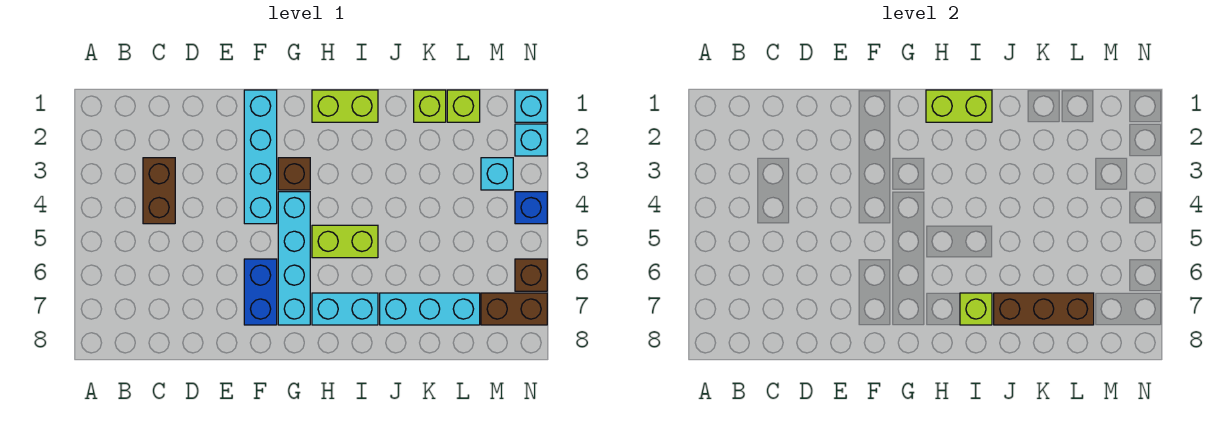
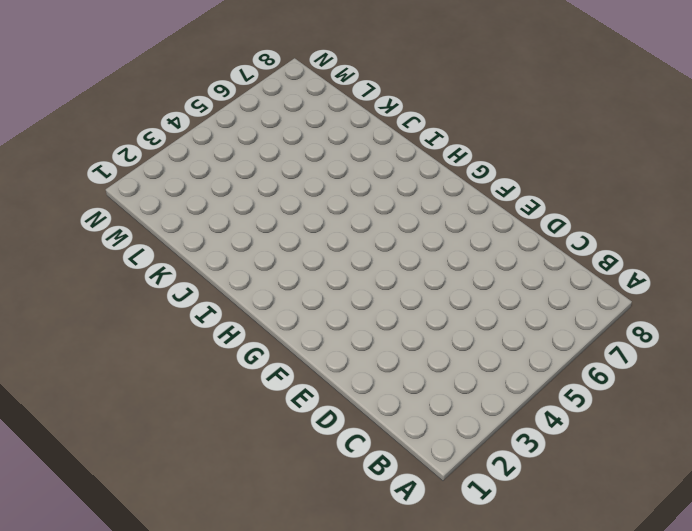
none -> brown brick C3:C4 level 1
none -> cyan brick F1:F4 level 1
none -> blue brick F6:F7 level 1

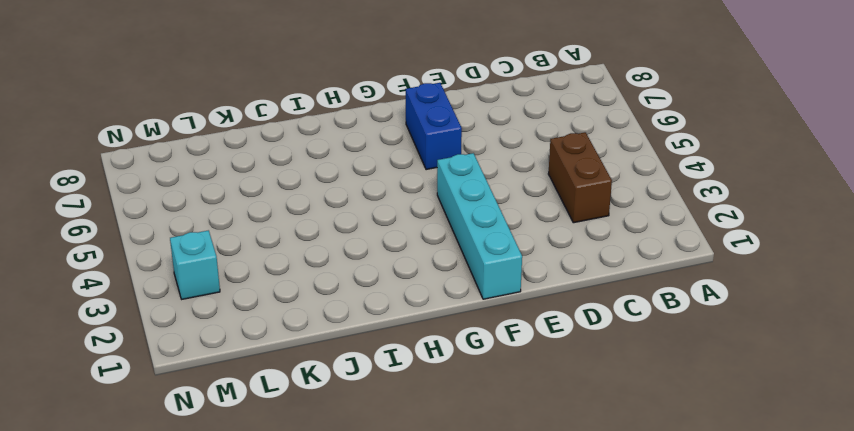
none -> brown brick G3 level 1
none -> cyan brick G4:G7 level 1
none -> lime brick H1:I1 level 1

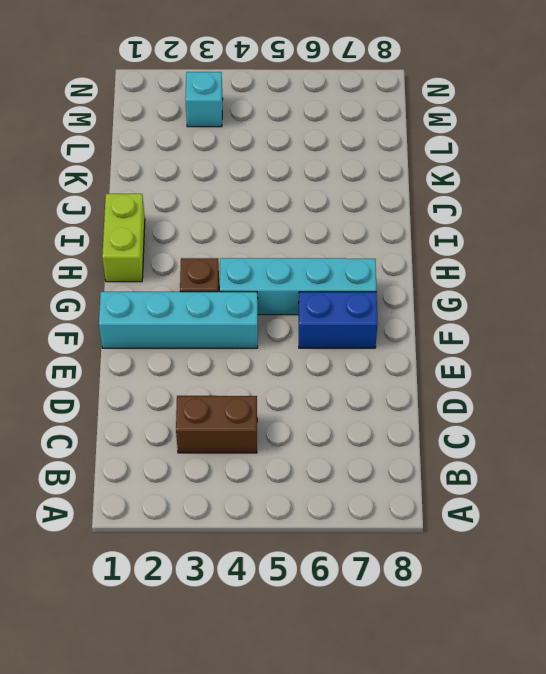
none -> lime brick H5:I5 level 1
none -> cyan brick H7:I7 level 1
none -> cyan brick J7:L7 level 1

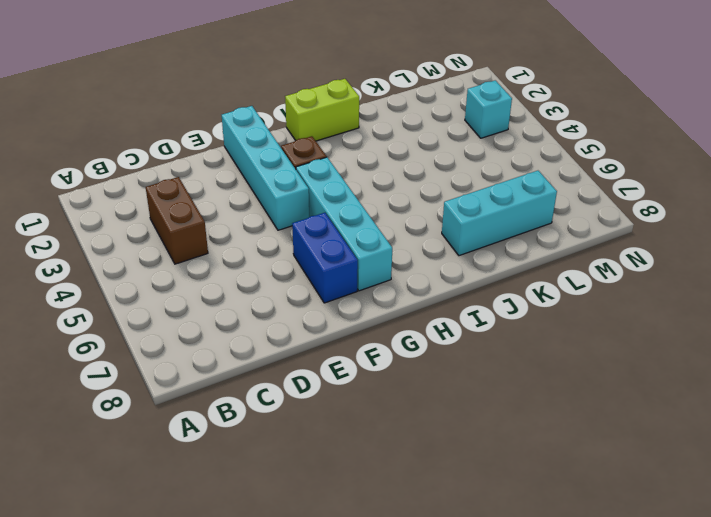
none -> lime brick H5:I5 level 1
none -> cyan brick H7:I7 level 1
none -> lime brick K1 level 1

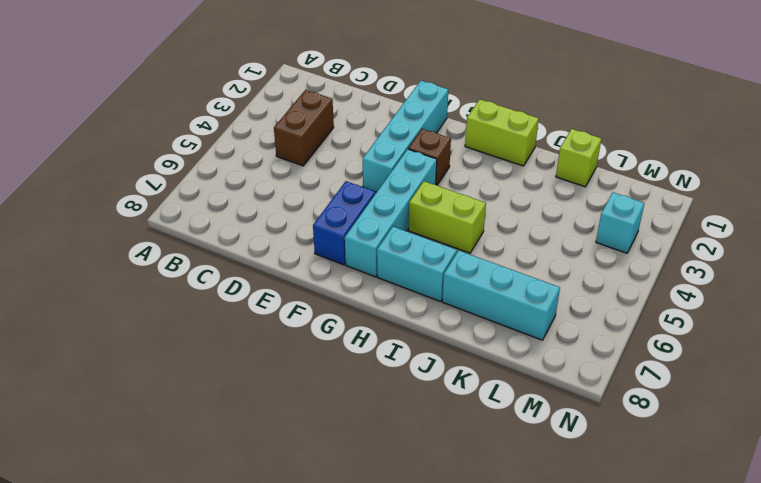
none -> lime brick L1 level 1
none -> brown brick M7:N7 level 1
none -> cyan brick N1 level 1

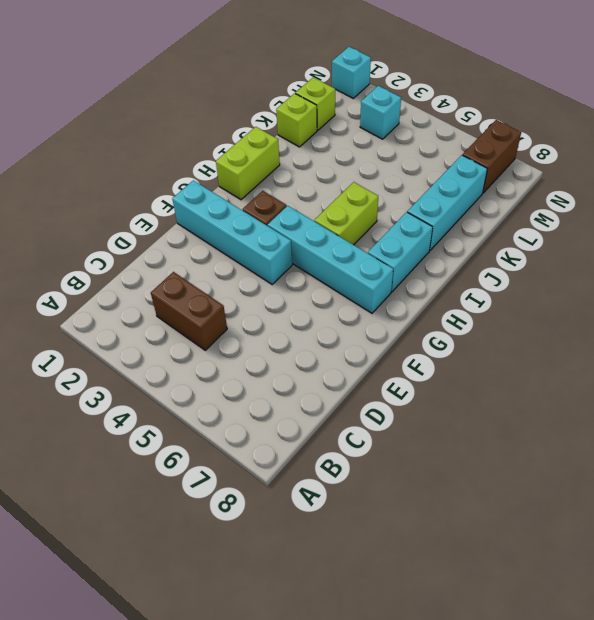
none -> blue brick F6:F7 level 1
none -> cyan brick N2 level 1
none -> blue brick N4 level 1

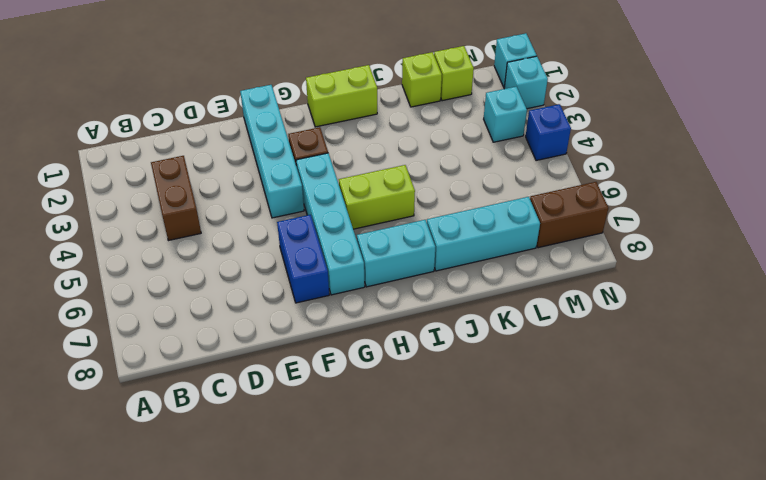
none -> brown brick N6 level 1
none -> lime brick H1:I1 level 2
none -> lime brick I7 level 2

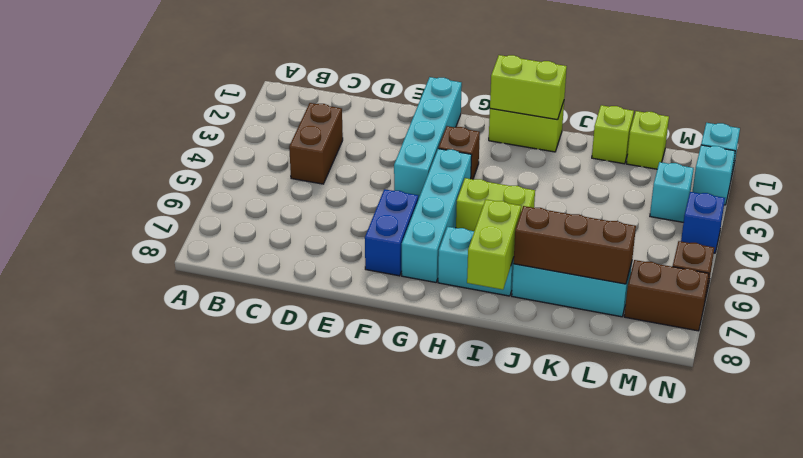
lime brick I7:I8 level 2 -> lime brick I7 level 2

